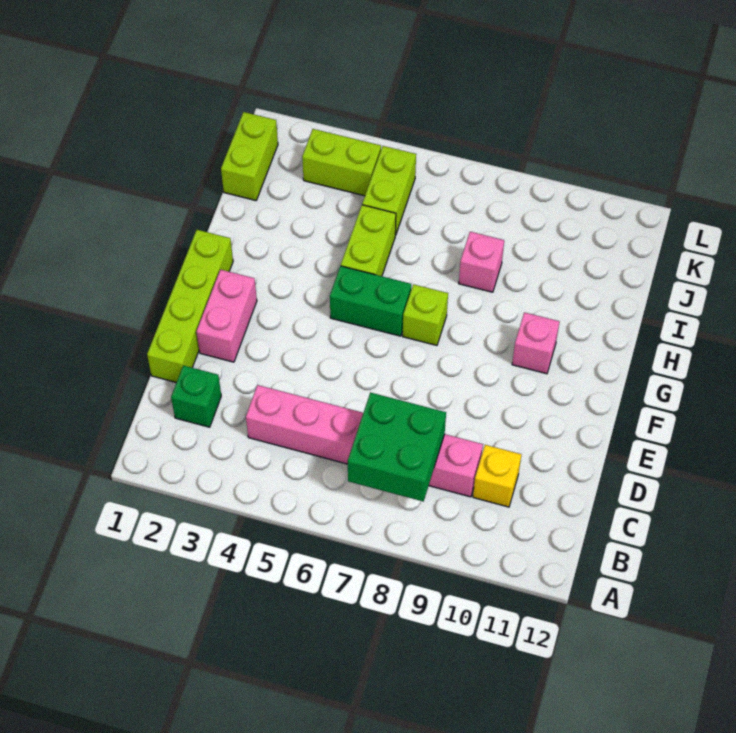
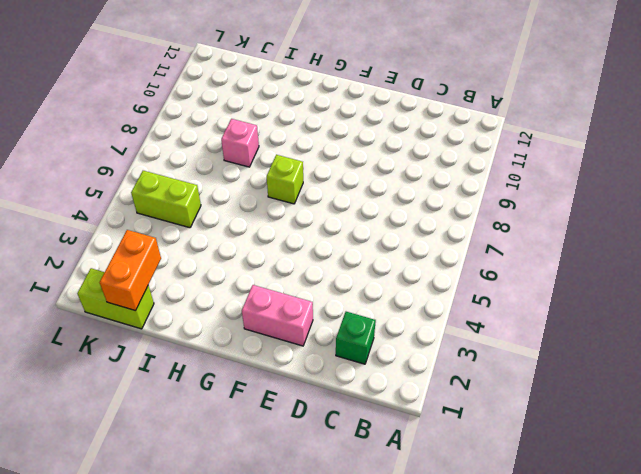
orange brick J1:J2 level 2 -> none
none -> pink brick C4:C9 level 1
none -> yellow brick C10 level 1
none -> lime brick D1:G1 level 1

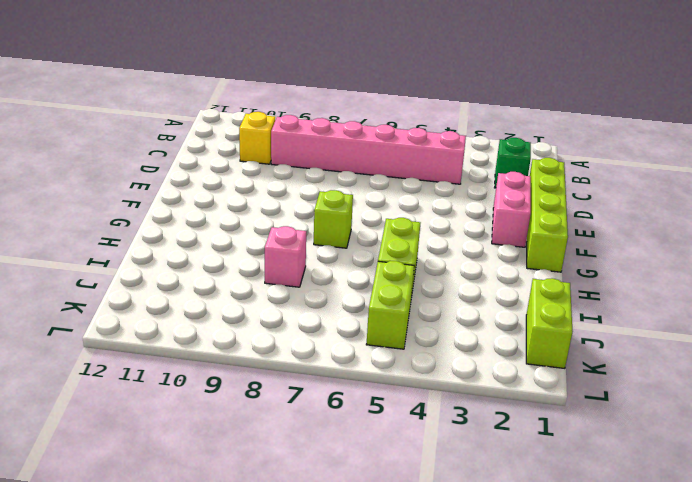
none -> green brick G5:G6 level 1
none -> pink brick G10 level 1
none -> lime brick K3:K4 level 1

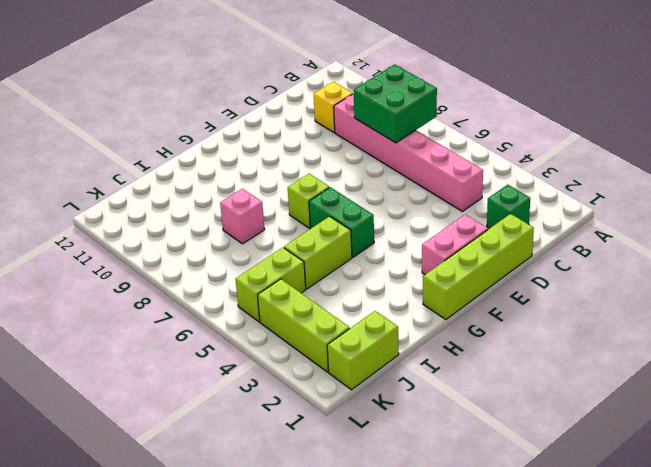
lime brick K2:K4 level 1 -> lime brick K3:K4 level 1
none -> pink brick G10 level 1

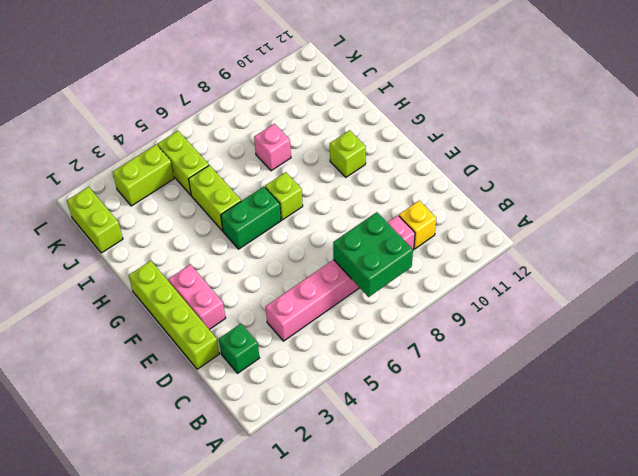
lime brick G10 level 1 -> pink brick G10 level 1

